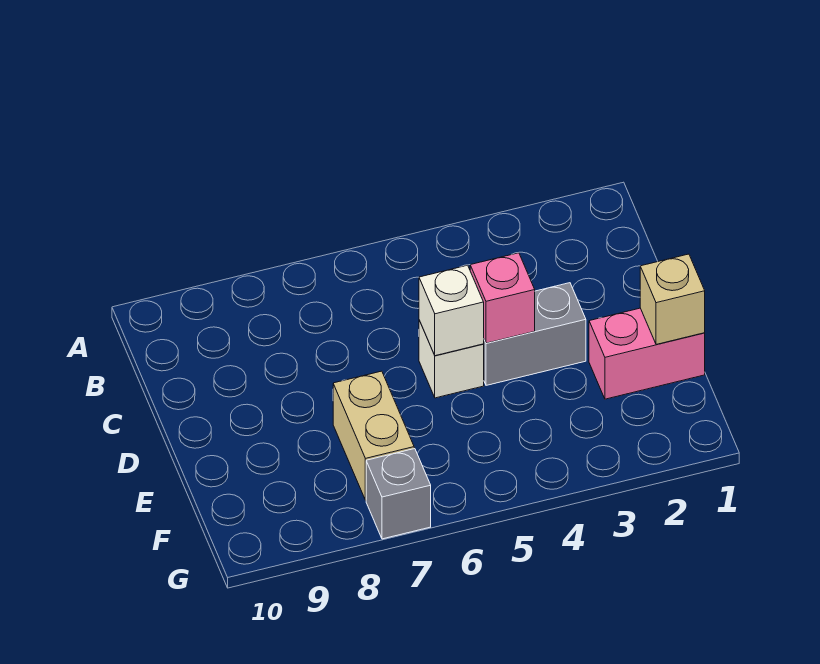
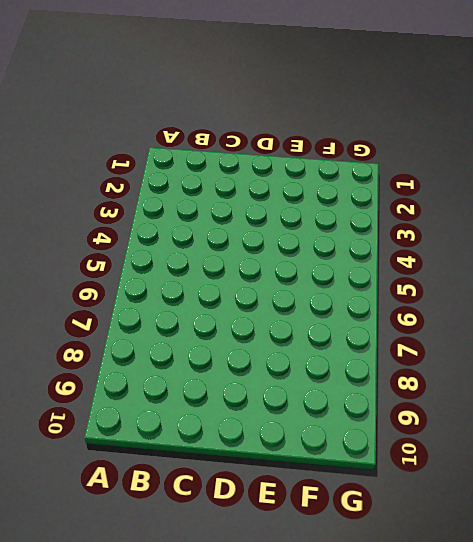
none -> grey brick D3:D4 level 1
none -> white brick D5 level 1

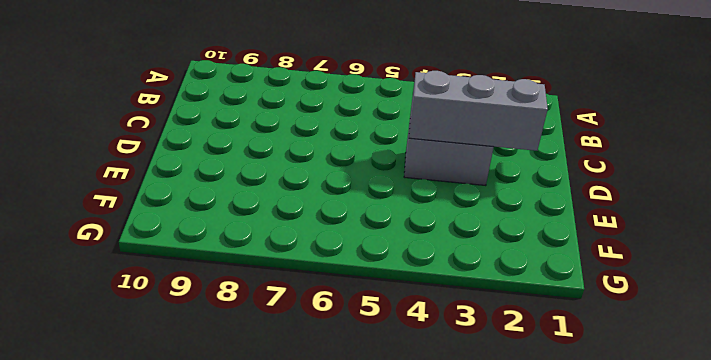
grey brick D2:D4 level 2 -> pink brick D4 level 2
none -> white brick D5 level 1
none -> pink brick E1:E2 level 1

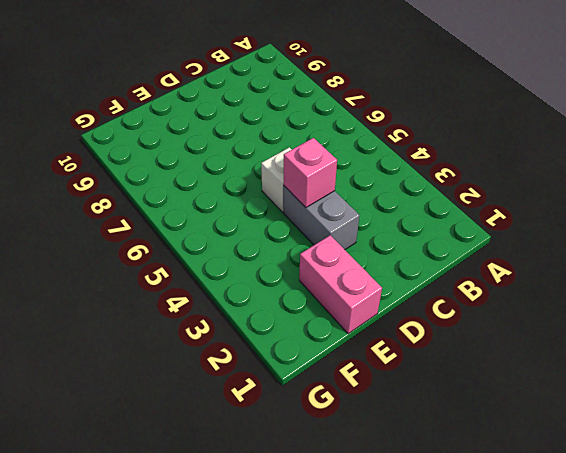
none -> tan brick E7:F7 level 1
none -> grey brick G7 level 1

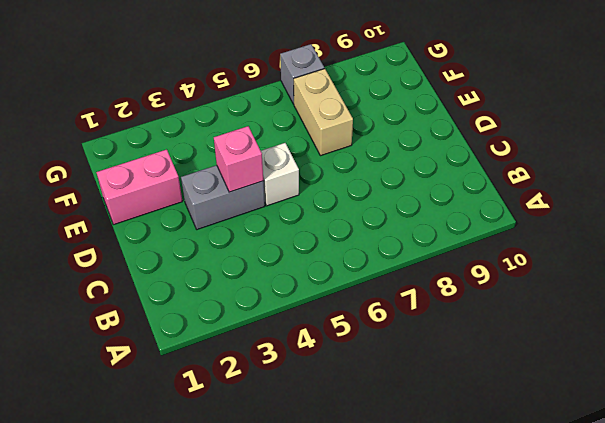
none -> white brick D5 level 2
none -> tan brick E1 level 2

